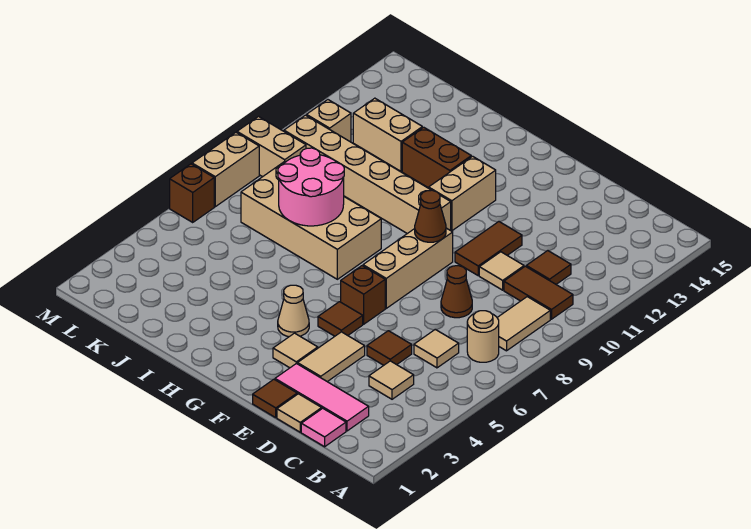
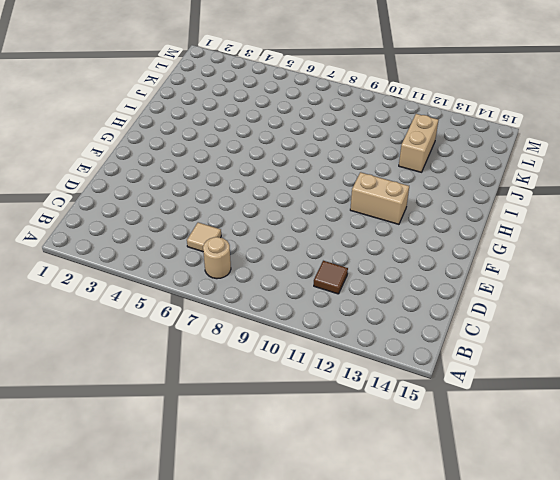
none -> tan tile B8:B9 level 1
none -> brown tile B10:C10 level 1
none -> pink tile C1 level 1
none -> pink tile C2:E2 level 1

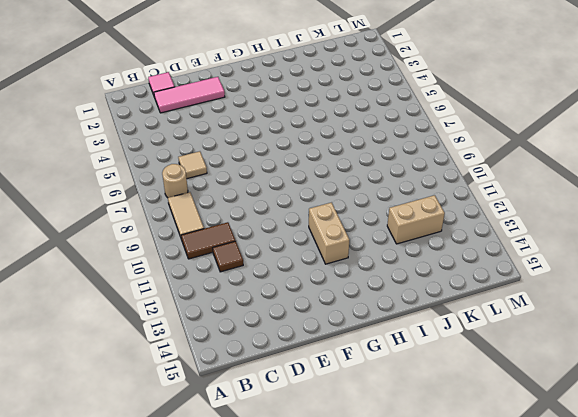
none -> tan tile C4 level 1
none -> tan tile D1 level 1
none -> brown tile D5 level 1
none -> brown cone D8 level 1

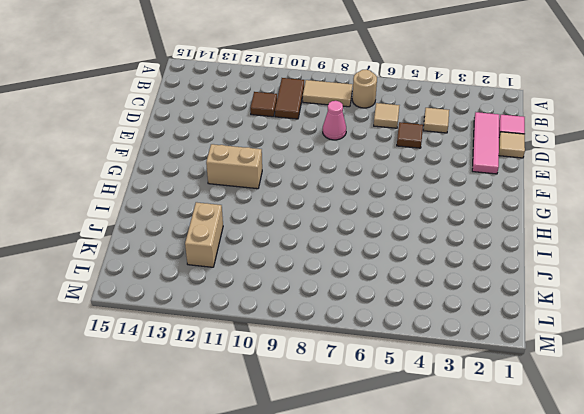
pink cone D8 level 1 -> brown cone D8 level 1
none -> tan tile D10 level 1
none -> brown tile E1 level 1
none -> tan tile E3:E4 level 1
none -> brown tile E10:E11 level 1

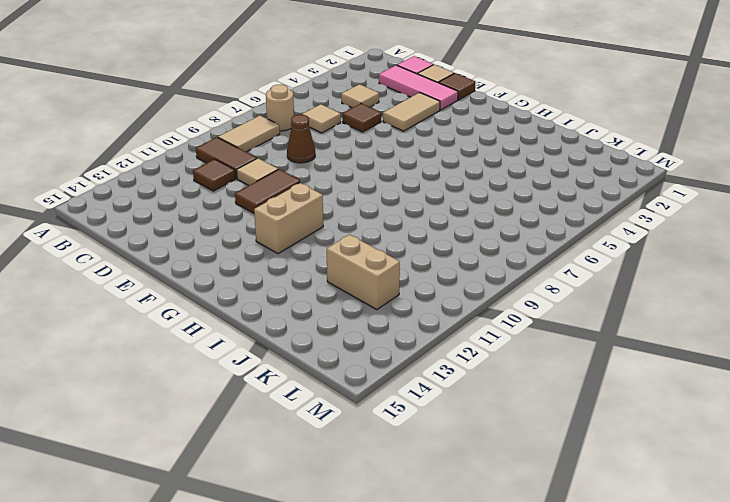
none -> tan tile F3 level 1
none -> brown tile F5 level 1
none -> brown brick F6 level 1
none -> tan brick F7:F9 level 1

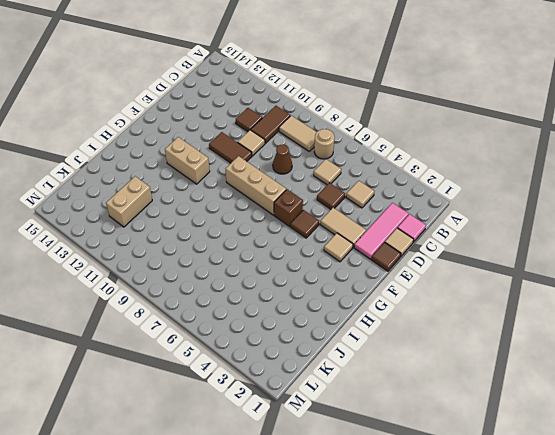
none -> tan cone G4 level 1
none -> tan brick G10:L10 level 1
none -> tan brick H7:K8 level 1
none -> brown brick H12:I12 level 1

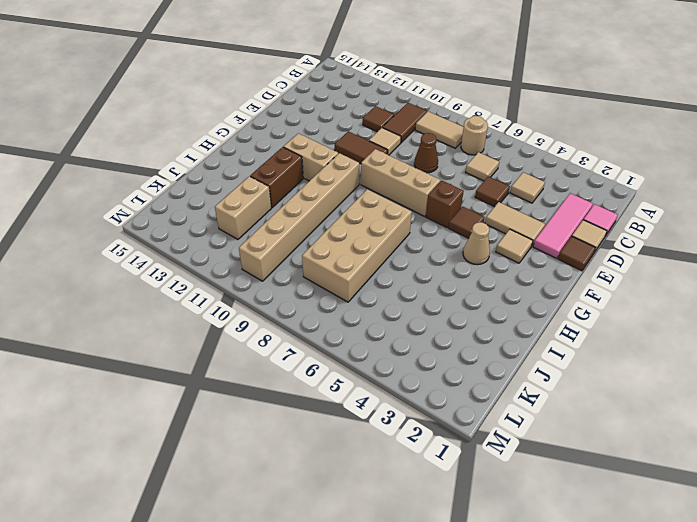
none -> tan brick L9:M9 level 1
none -> tan brick L11 level 1
none -> brown brick M6 level 1
none -> tan brick M7:M8 level 1

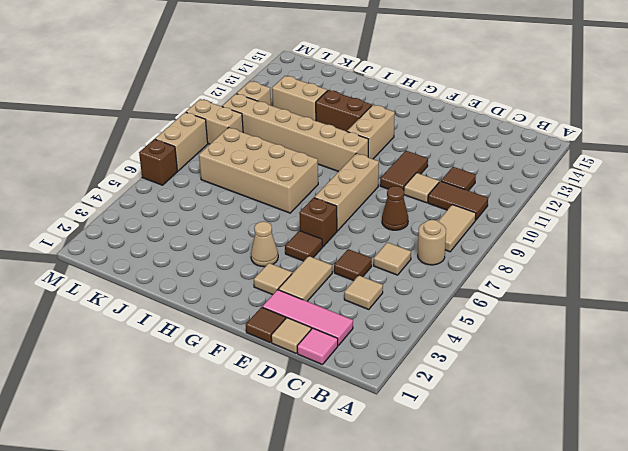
none -> brown cone F9 level 2
none -> pink round brick I7:J8 level 2

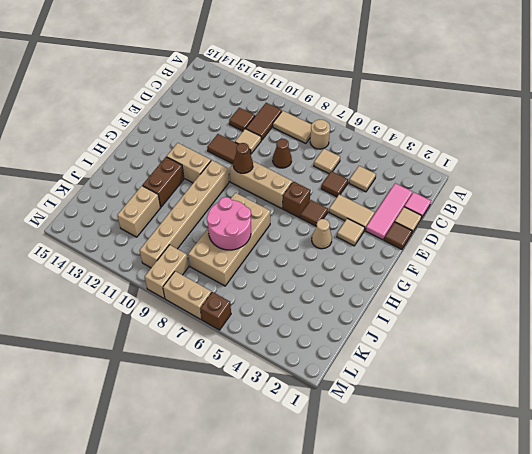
none -> tan brick L11 level 1

